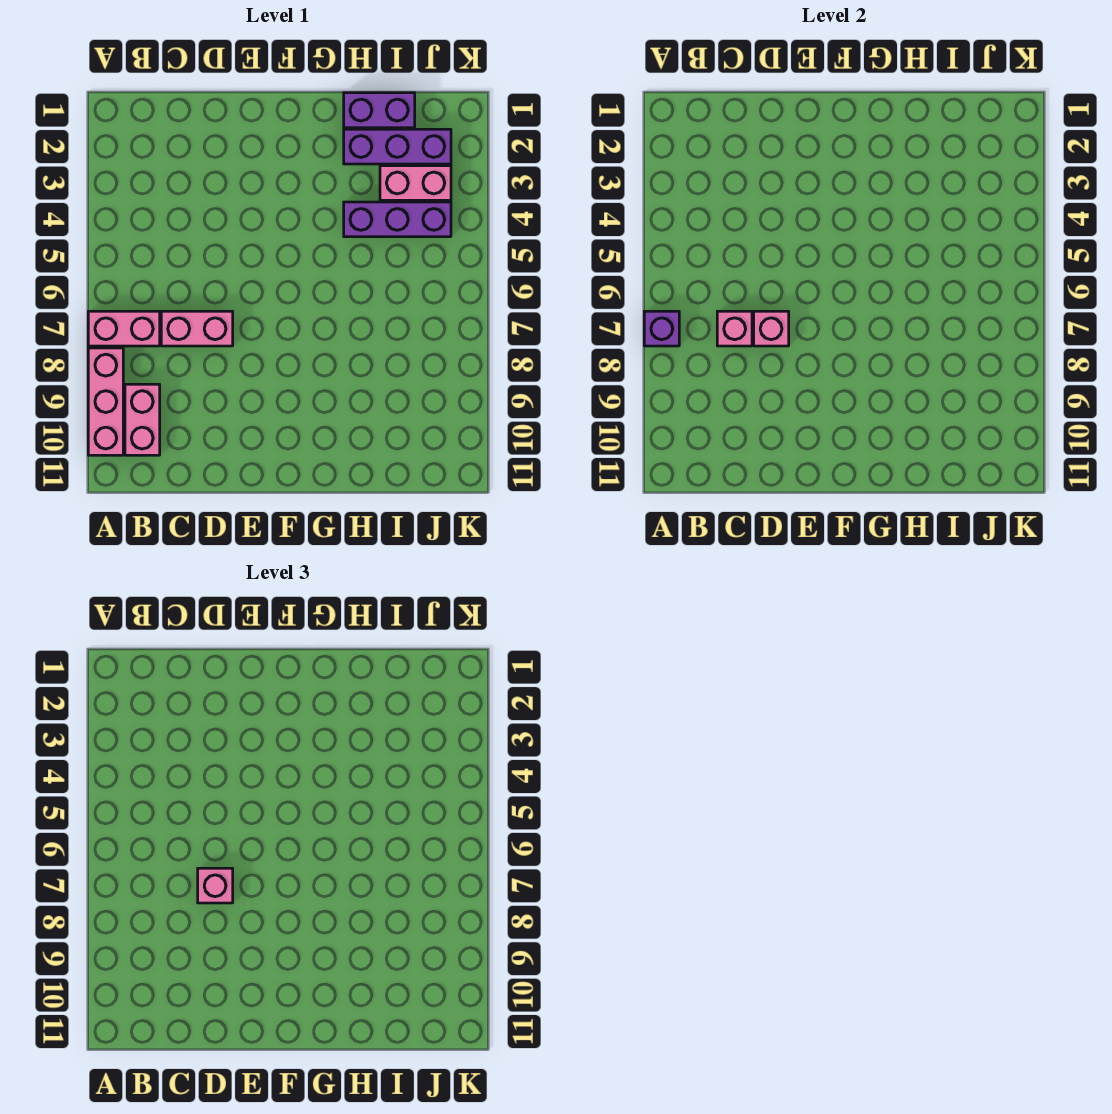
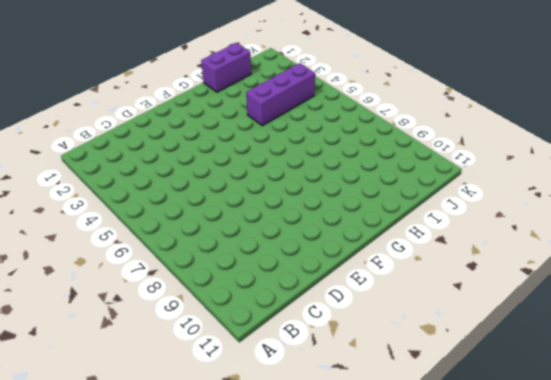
none -> pink brick A7:B7 level 1
none -> pink brick A8:A10 level 1
none -> pink brick B9:B10 level 1

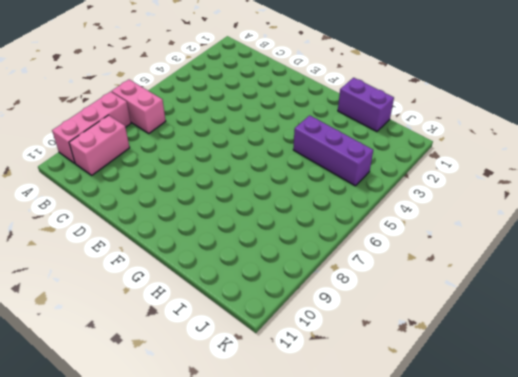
none -> pink brick C7:D7 level 1
none -> purple brick H2:J2 level 1
none -> pink brick I3:J3 level 1

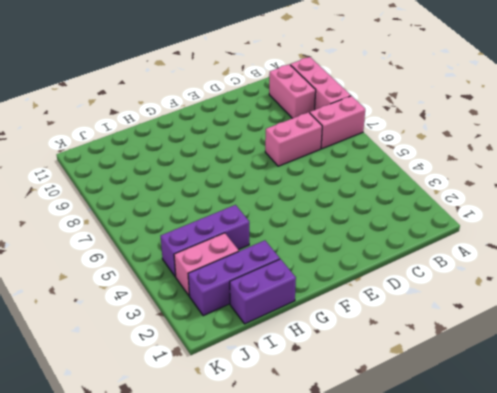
none -> purple brick A7 level 2
none -> pink brick C7 level 2
none -> pink brick D7 level 2

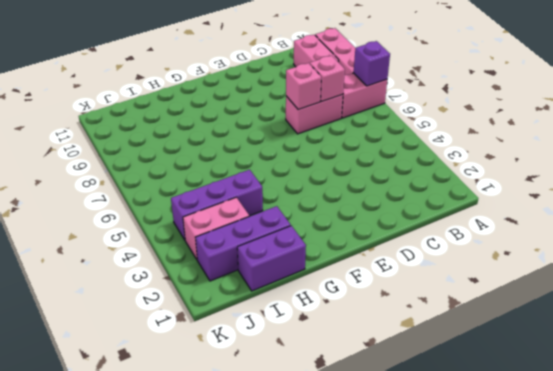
none -> pink brick D7 level 3

